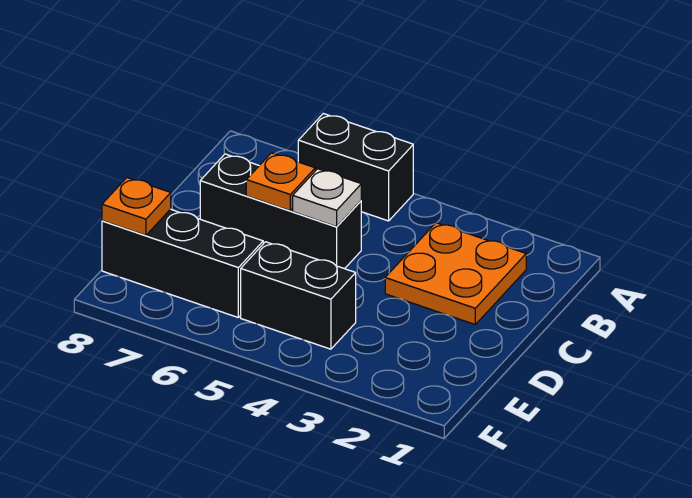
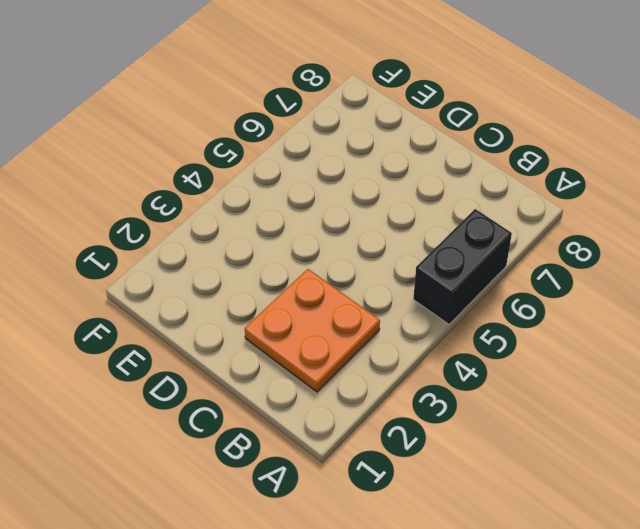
none -> black brick C5:C7 level 1
none -> black brick E4:E5 level 1

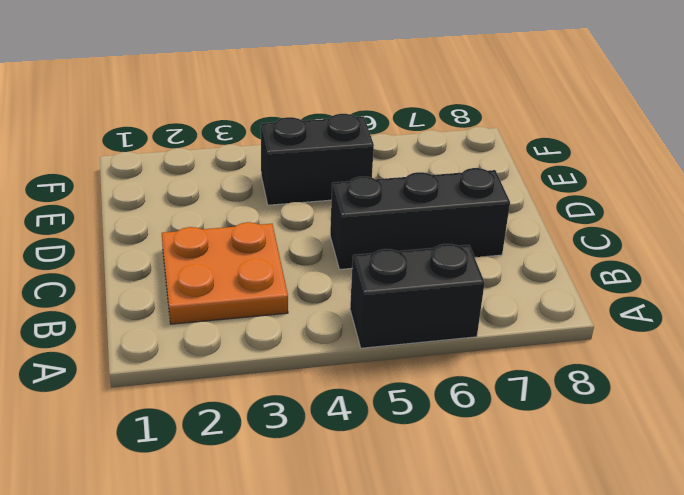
none -> black brick E6:E8 level 1
none -> white plate C5 level 2

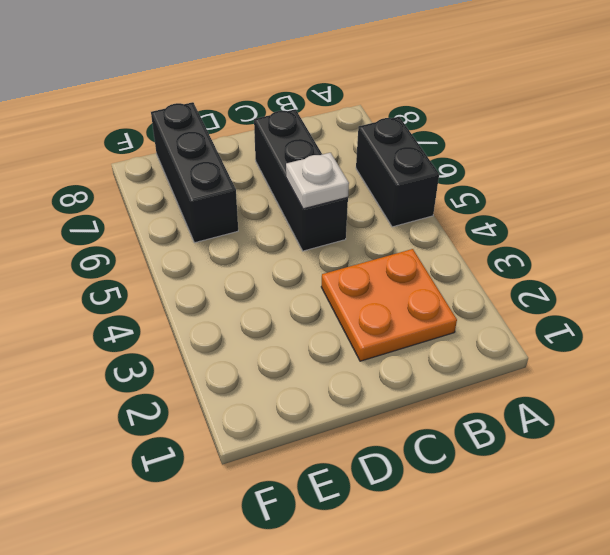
none -> black brick E4:E5 level 1
none -> orange plate C6 level 2

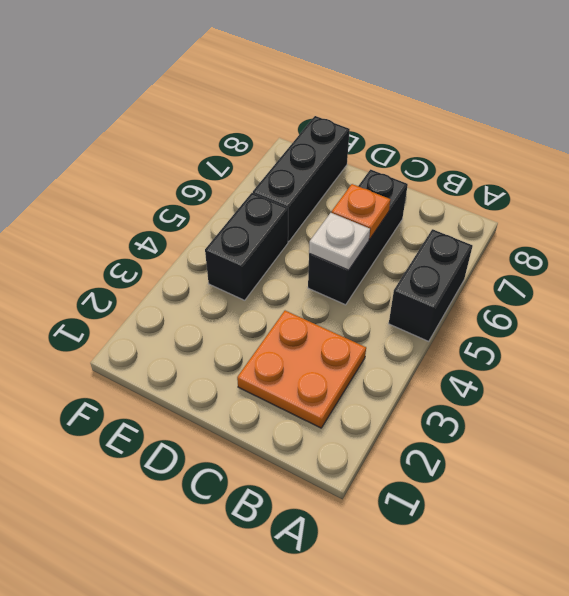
none -> orange plate E8 level 2

